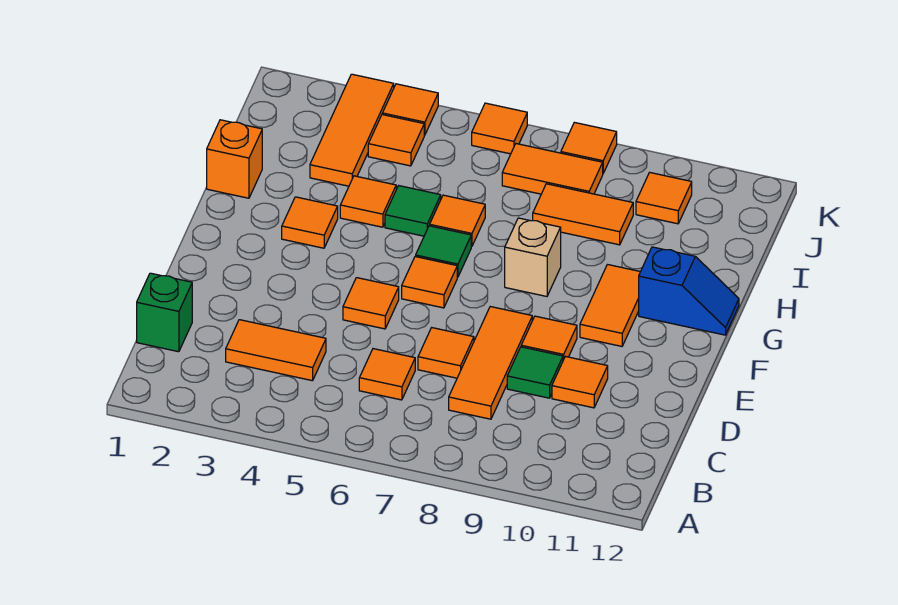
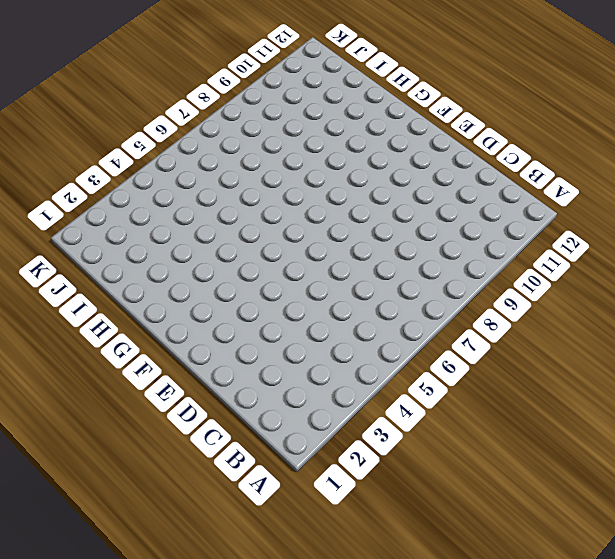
none -> green brick C1 level 1
none -> orange tile C3:C4 level 1
none -> orange tile C6 level 1

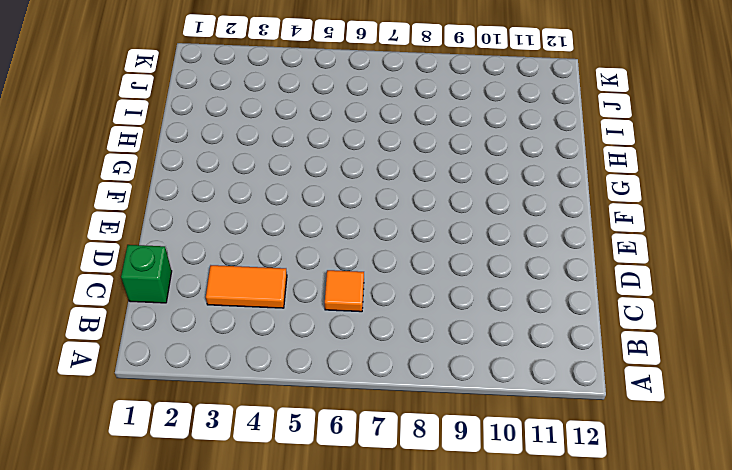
none -> orange tile C8:E8 level 1
none -> orange tile D7 level 1
none -> green tile D9 level 1

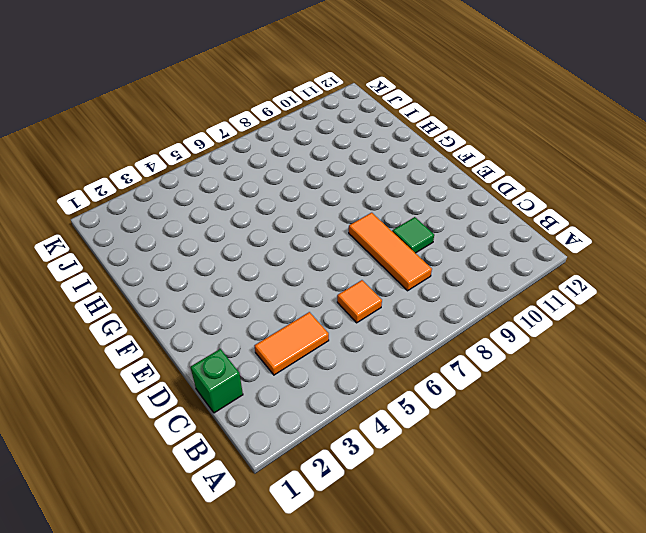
none -> orange tile D7 level 1
none -> orange tile D10 level 1
none -> orange tile E5 level 1

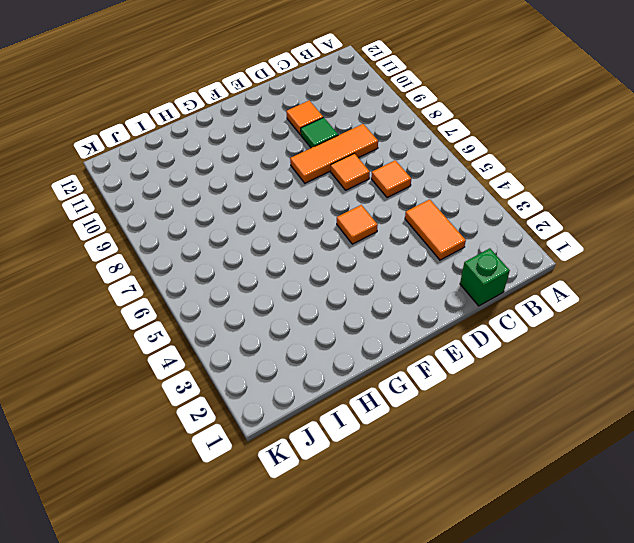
none -> orange tile E9 level 1
none -> orange tile F6 level 1
none -> orange tile F10:G10 level 1

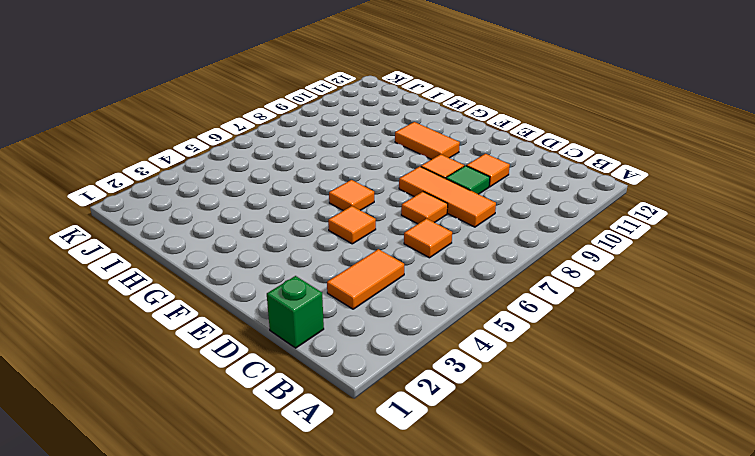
none -> orange tile G3 level 1
none -> green tile G6 level 1
none -> tan brick G8 level 1

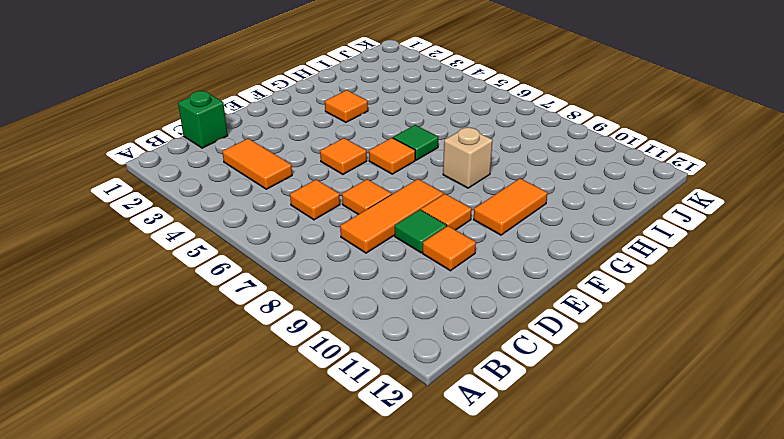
none -> blue slope G11:G12 level 1 top 11
none -> orange brick H1 level 1
none -> orange tile H4 level 1

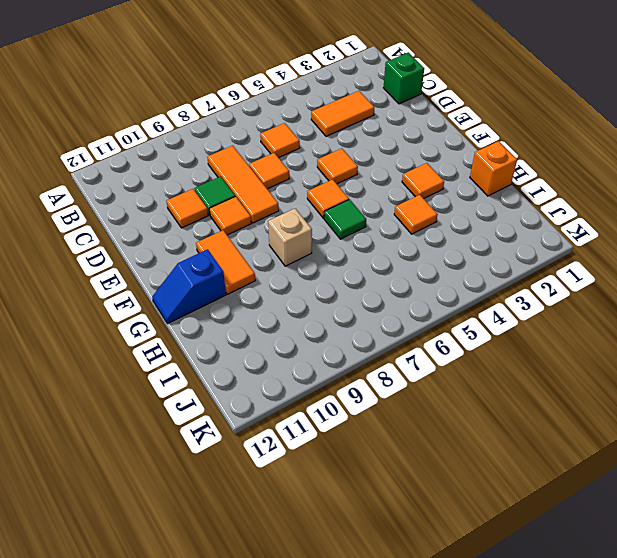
none -> green tile H5 level 1
none -> orange tile H6 level 1
none -> orange tile I3:K3 level 1

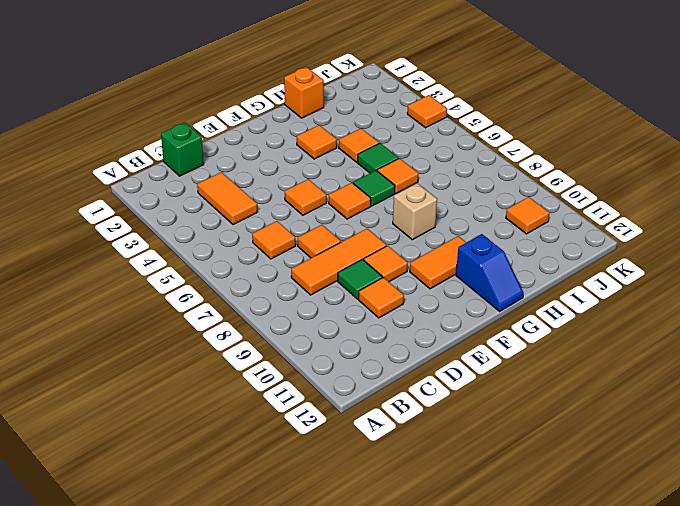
none -> orange tile I3:K3 level 1
none -> orange tile I8:I9 level 1
none -> orange tile J4 level 1

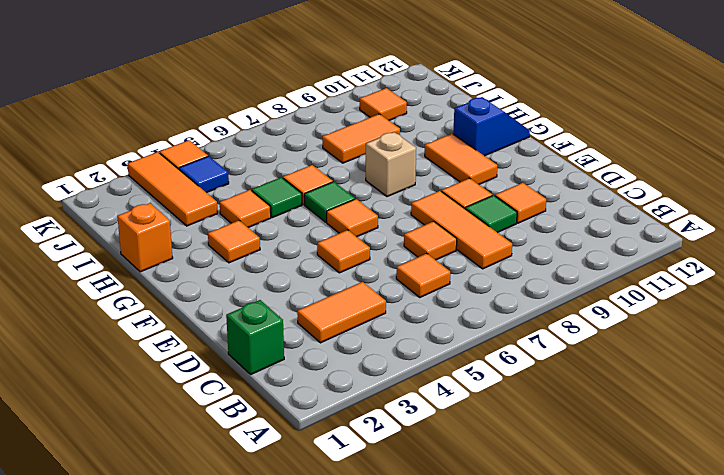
blue tile J4 level 1 -> orange tile J4 level 1
none -> orange tile J7:J8 level 1
none -> orange tile K6 level 1
none -> orange tile K8 level 1

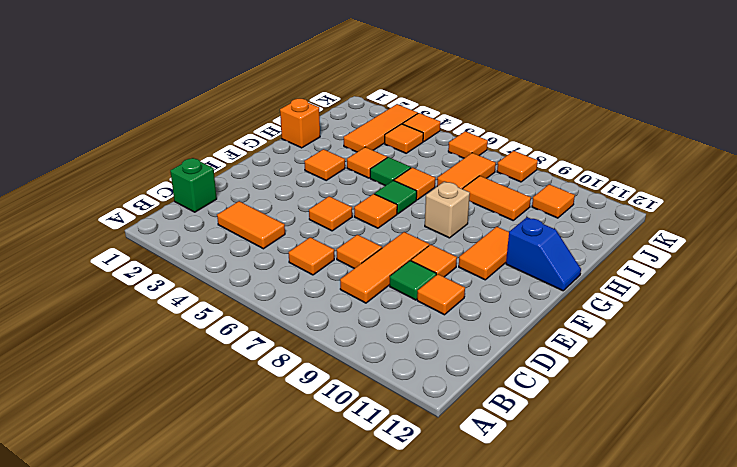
orange tile I7:J7 level 1 -> orange tile J7:J8 level 1

